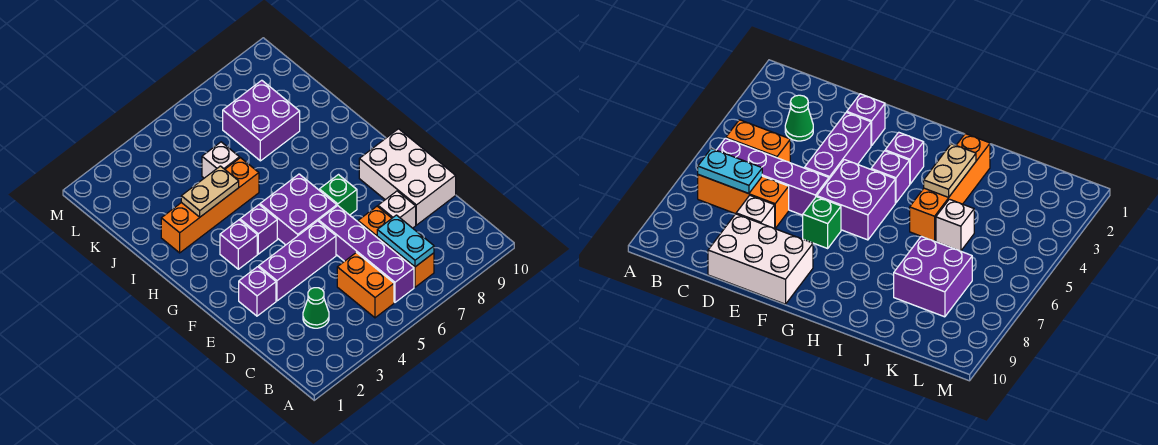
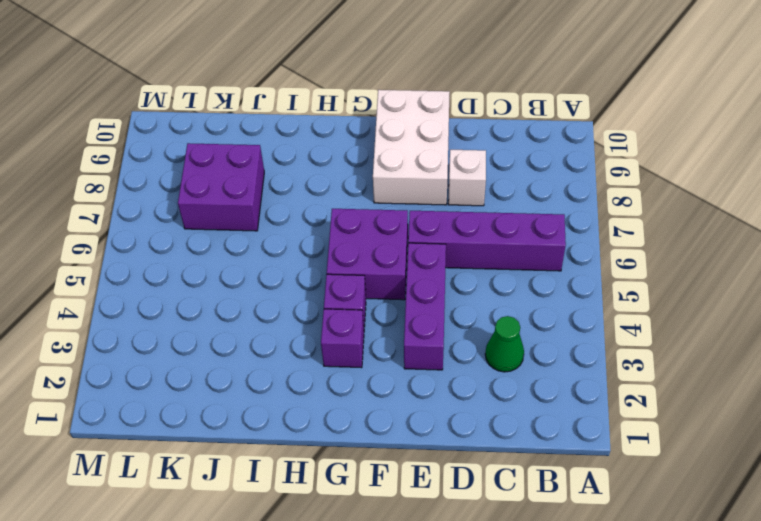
white brick E8:F10 level 1 -> white brick D9:F10 level 1
none -> orange brick B5:C5 level 1
none -> orange brick B7:D7 level 1
none -> purple brick E2 level 1

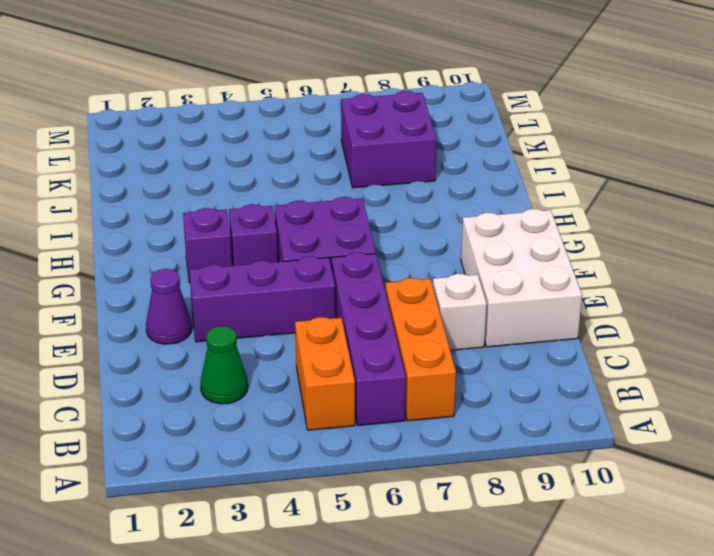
purple cone E2 level 1 -> purple brick E2 level 1
none -> green brick F7 level 1
none -> orange brick I2:I5 level 1
none -> white brick J5 level 1

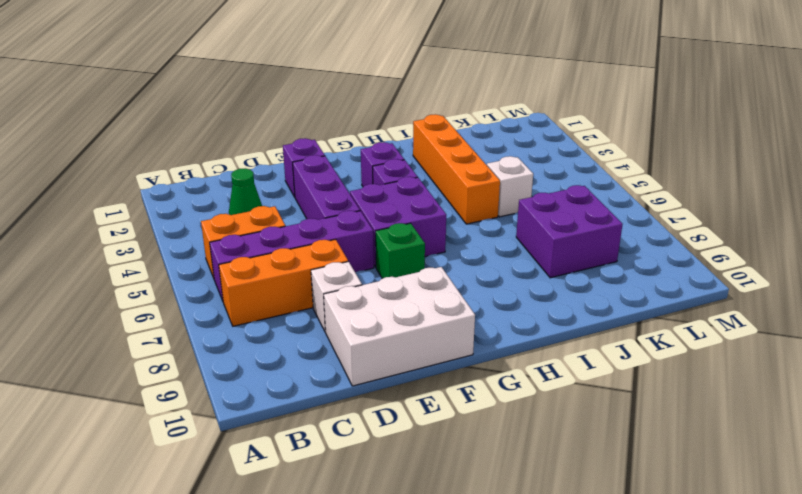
none -> cyan plate B7:C7 level 2
none -> tan plate I3:I4 level 2

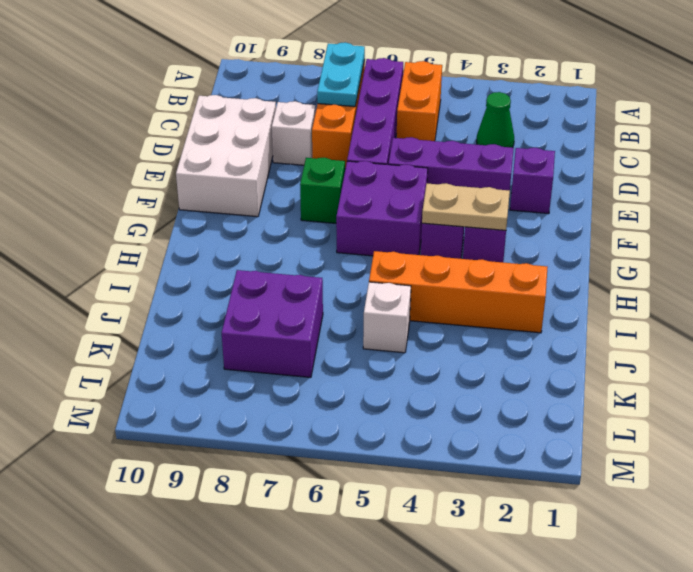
tan plate G3:G4 level 2 -> tan plate I3:I4 level 2

